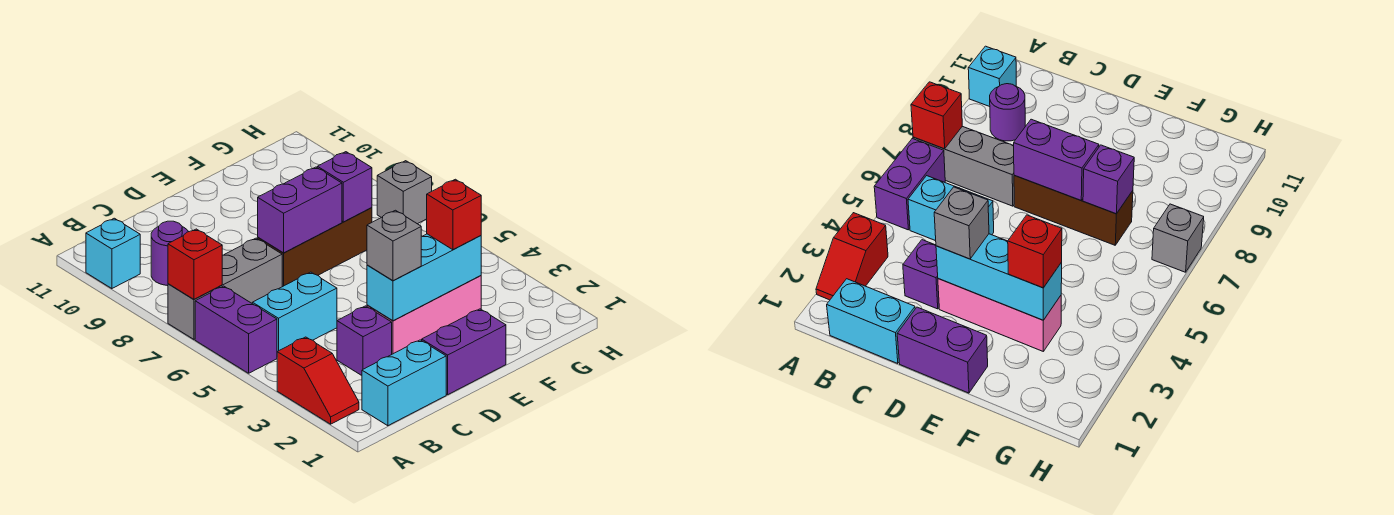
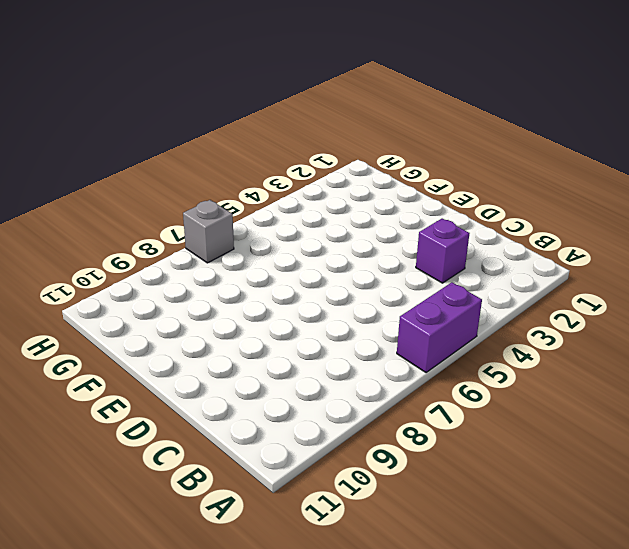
none -> red slope A2:A3 level 1 top 3
none -> grey brick A7:C7 level 1
none -> cyan brick A10 level 1

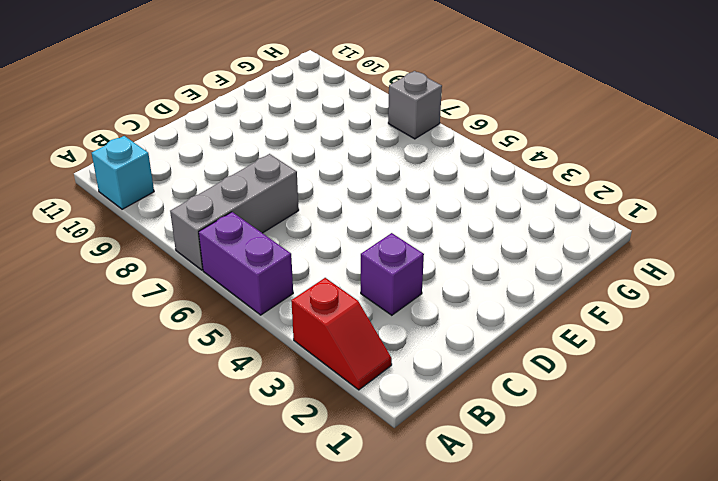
none -> cyan brick B1:C1 level 1
none -> cyan brick B5:C5 level 1
none -> purple round brick B9 level 1

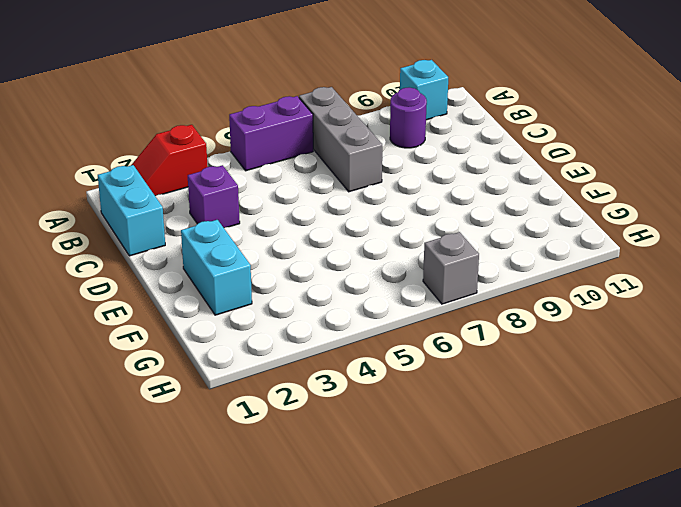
cyan brick E2:F2 level 1 -> cyan brick B5:C5 level 1
none -> purple brick D1:E1 level 1
none -> pink brick D3:F3 level 1
none -> brown brick D7:F7 level 1

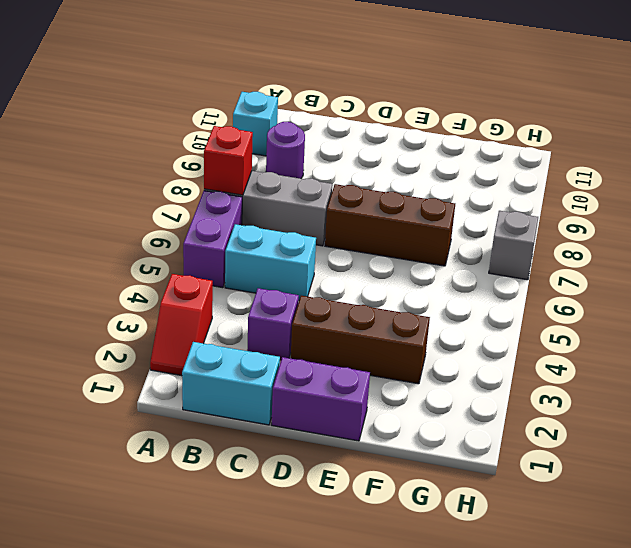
brown brick D3:F3 level 1 -> pink brick D3:F3 level 1
none -> cyan brick D3:F3 level 2
none -> purple brick D7:E7 level 2
none -> purple brick F7 level 2

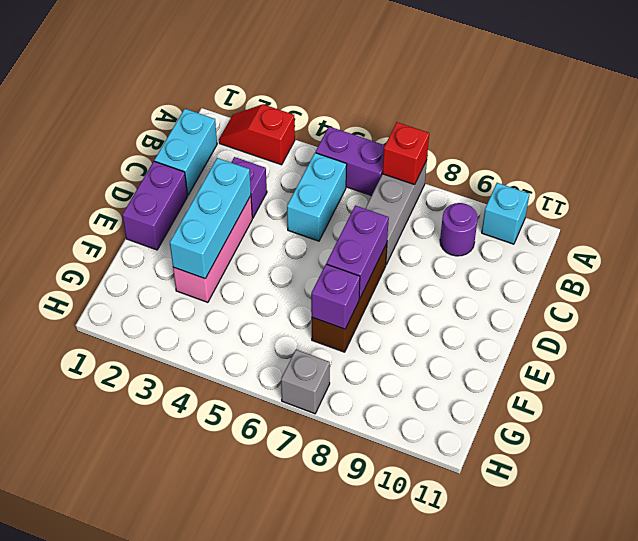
none -> grey brick D3 level 3
none -> red brick F3 level 3

